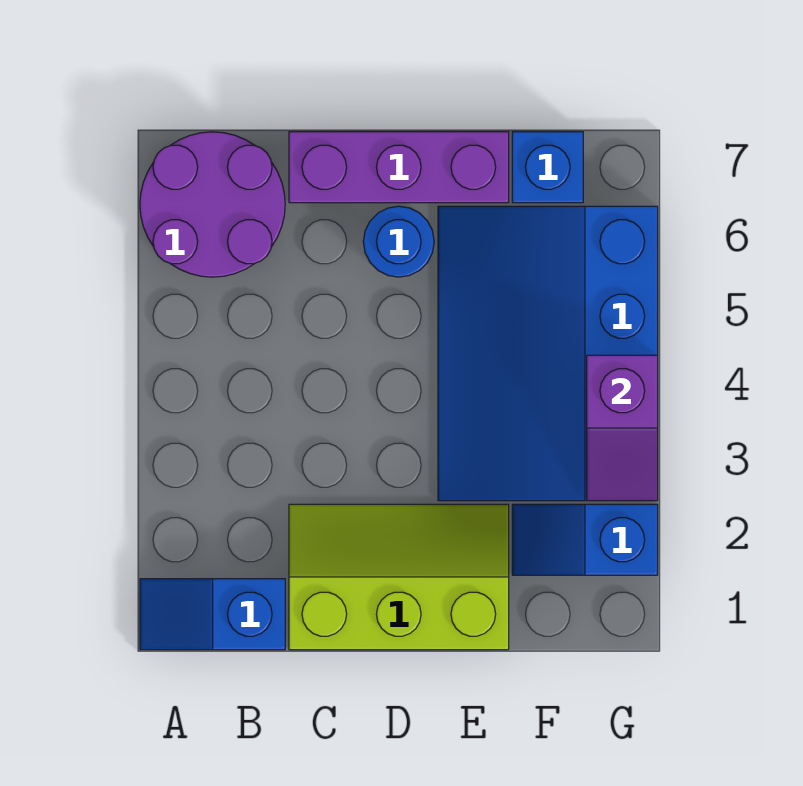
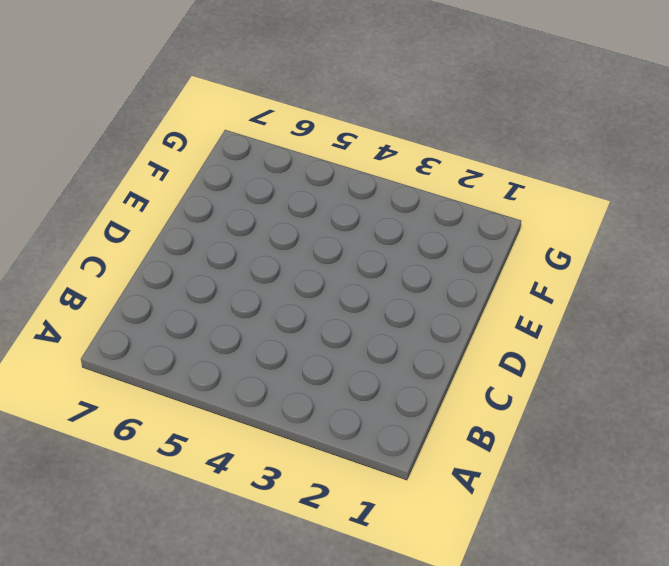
none -> blue slope A1:B1 level 1 top B
none -> purple round brick A6:B7 level 1

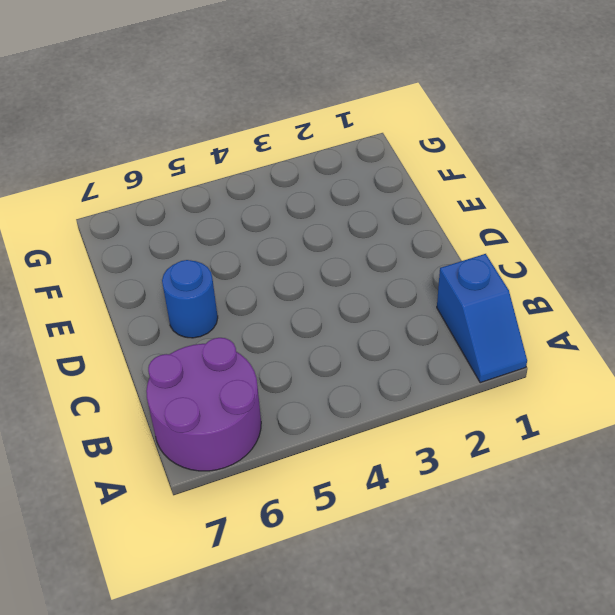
none -> lime slope C1:E2 level 1 top 1
none -> purple brick C7:E7 level 1

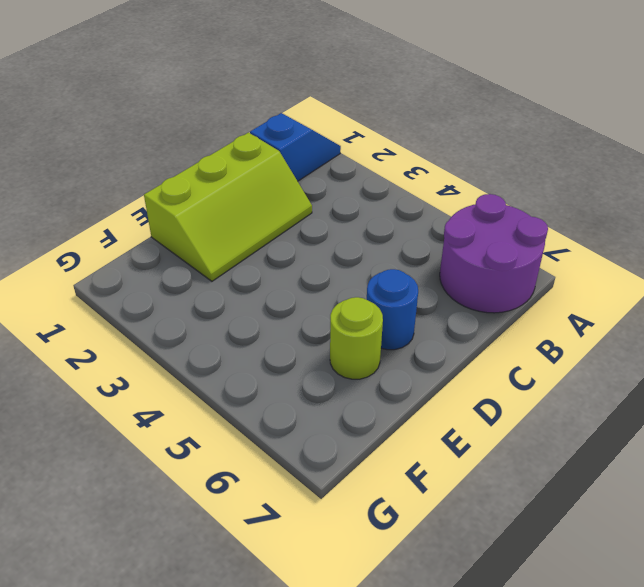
lime round brick E6 level 1 -> blue slope E3:G6 level 1 top G
none -> purple brick C7:E7 level 1
none -> blue slope F2:G2 level 1 top G

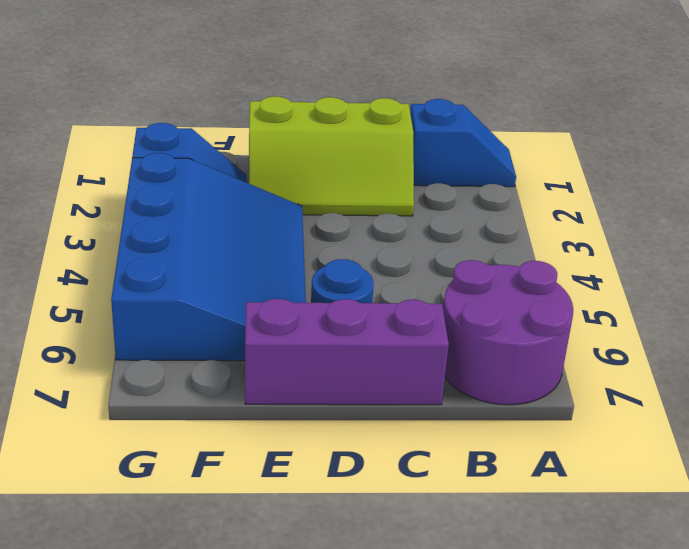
none -> blue brick F7 level 1
none -> purple slope G3:G4 level 2 top 4

